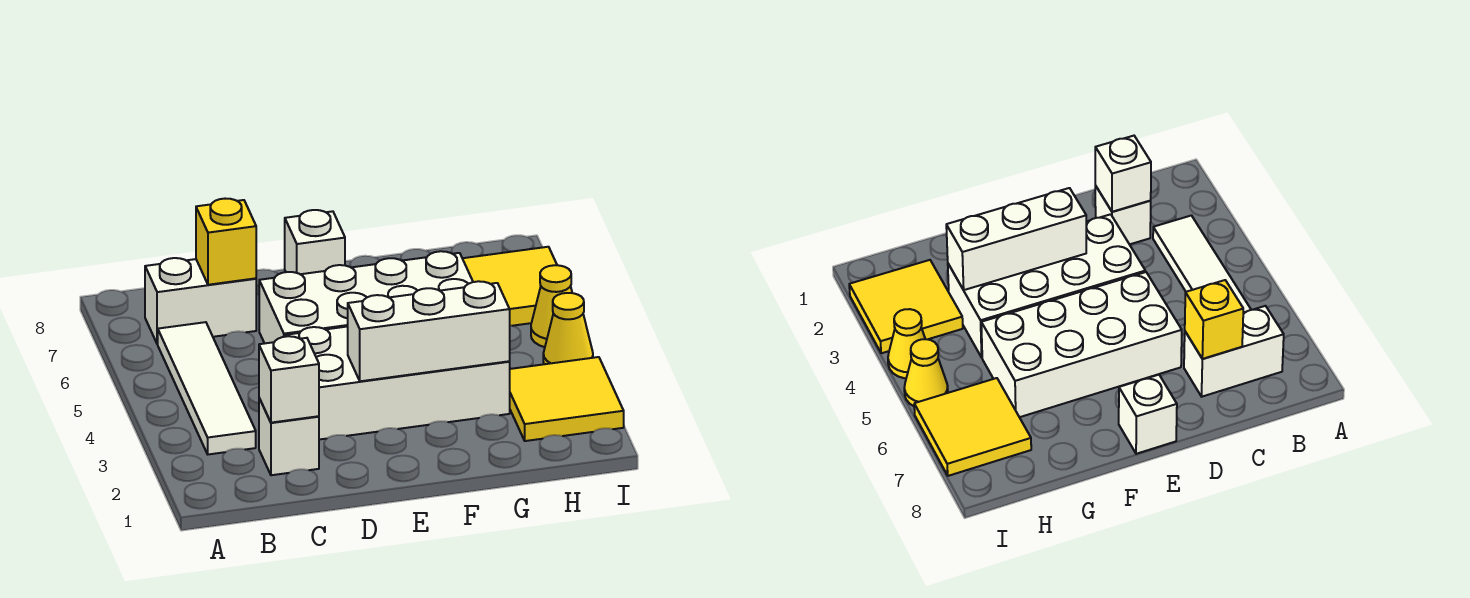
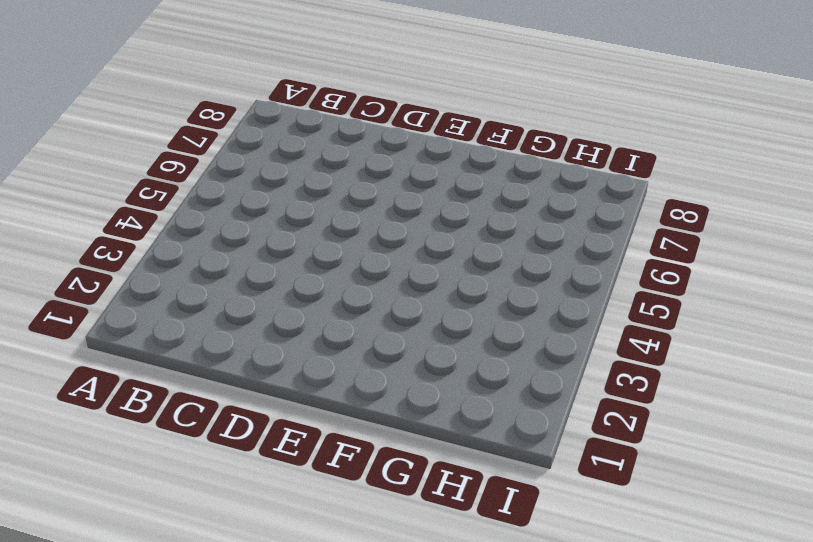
none -> white tile B3:B6 level 1
none -> white brick B7:C7 level 1
none -> white brick C2 level 1

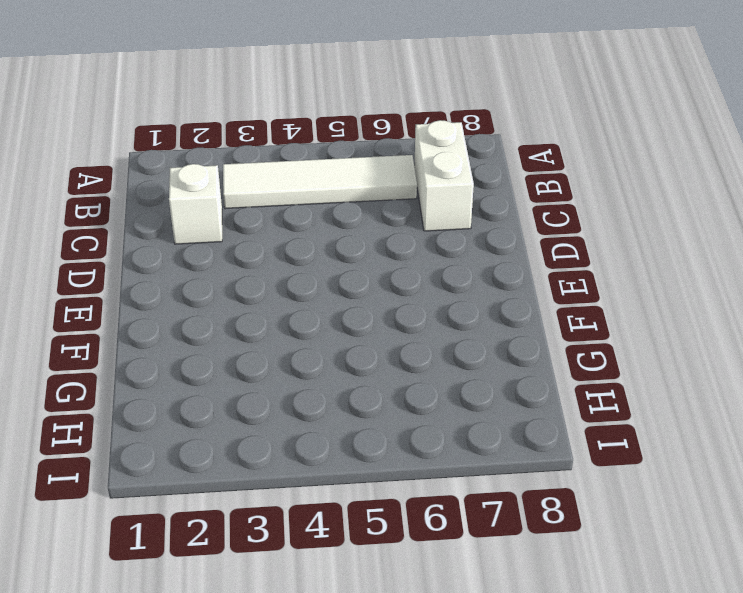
none -> white brick D3:G4 level 1
none -> white brick D5:G6 level 1
none -> white brick E8 level 1

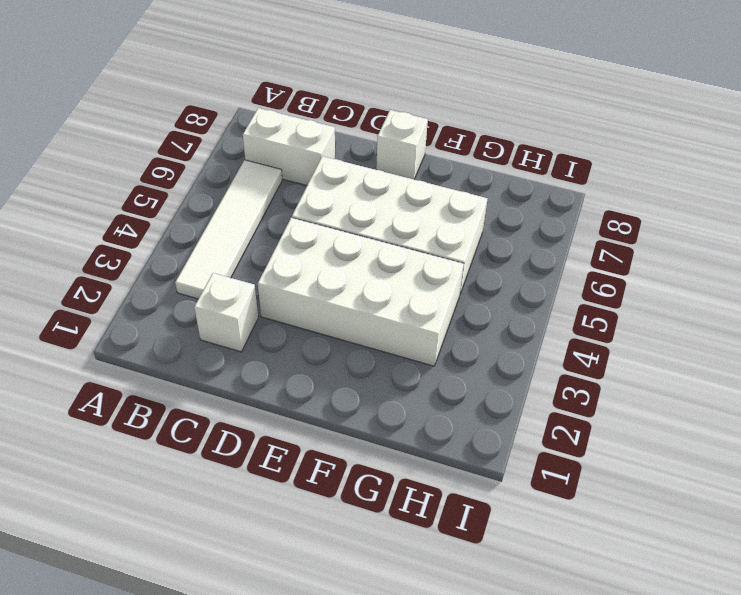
none -> yellow tile H2:I3 level 1
none -> yellow tile H6:I7 level 1
none -> yellow cone I4 level 1

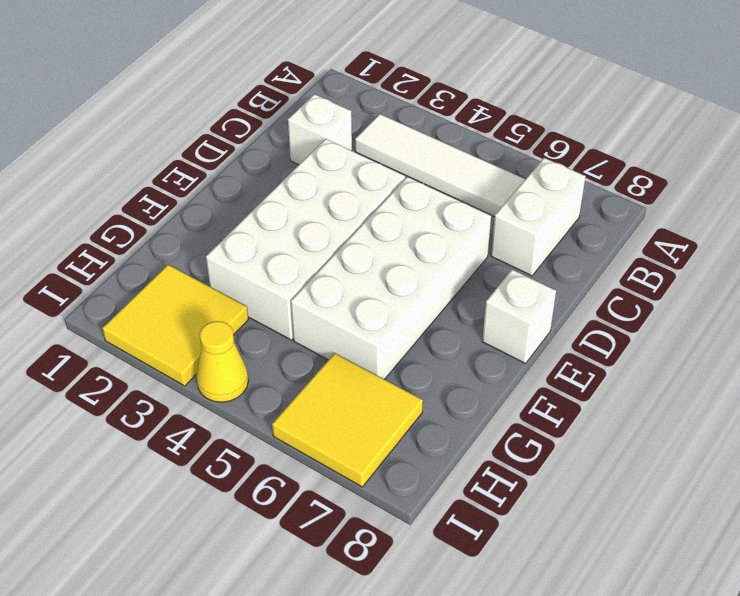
none -> yellow cone I5 level 1
none -> white brick C2 level 2
none -> yellow brick C7 level 2

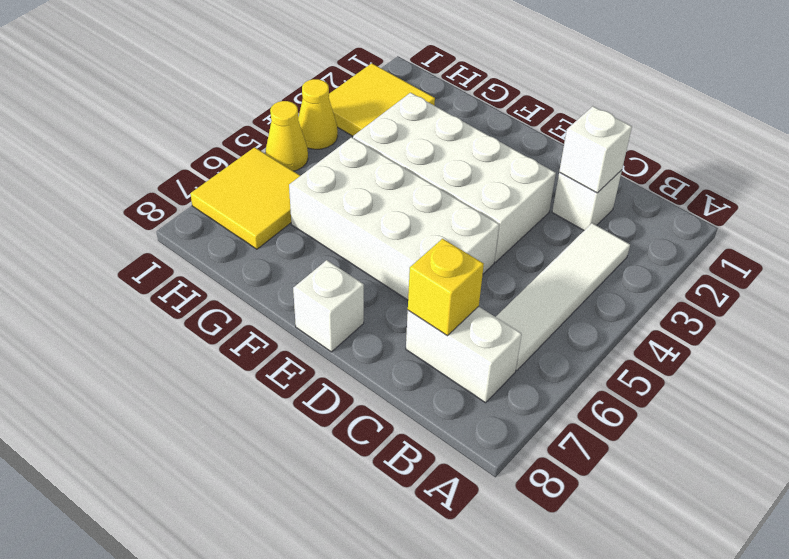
none -> white brick E3:G3 level 2

